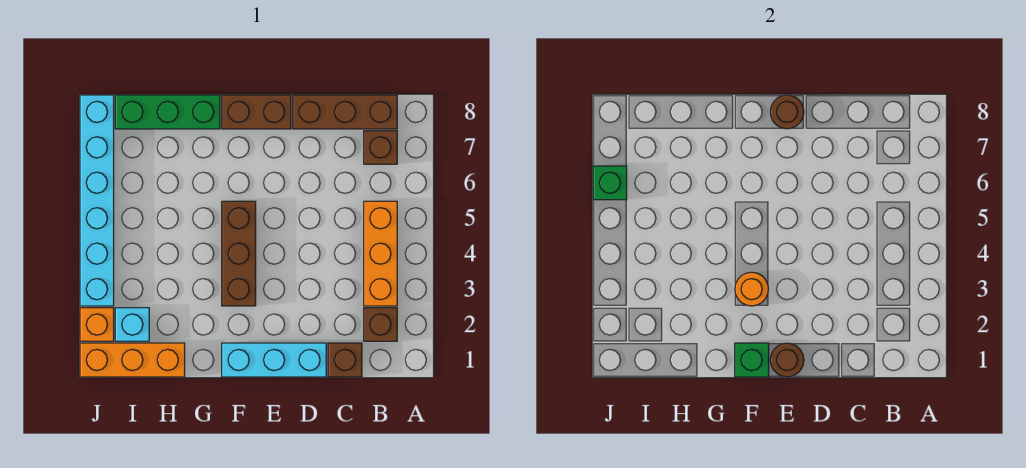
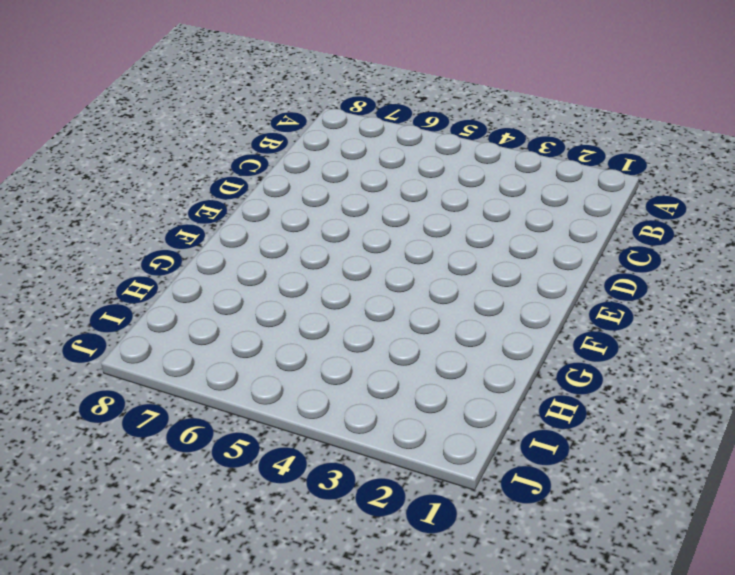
none -> brown brick B2 level 1
none -> orange brick B3:B5 level 1
none -> brown brick B7 level 1

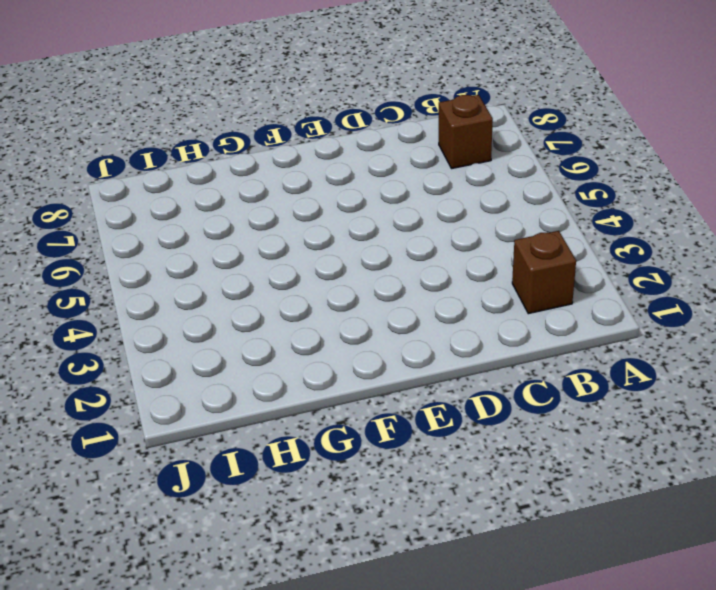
none -> orange brick B3:B5 level 1
none -> brown brick B8:D8 level 1
none -> brown brick C1 level 1

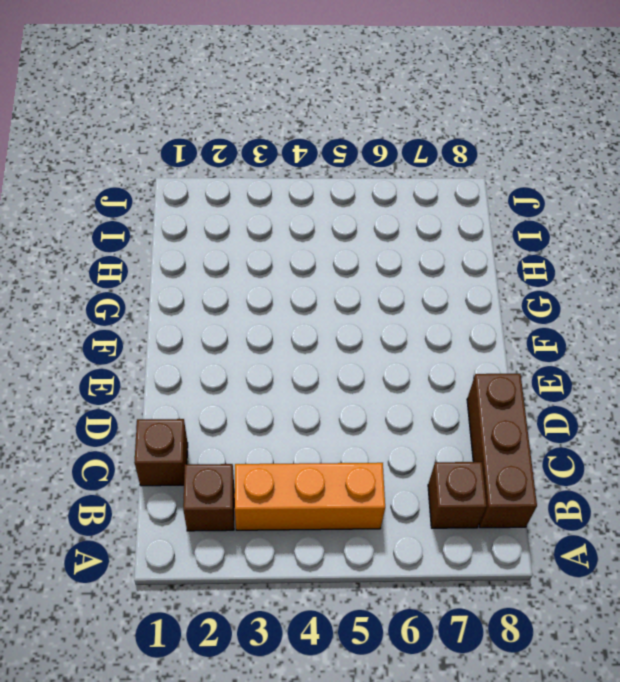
none -> cyan brick D1:F1 level 1
none -> brown brick E8:F8 level 1
none -> brown brick F3:F5 level 1

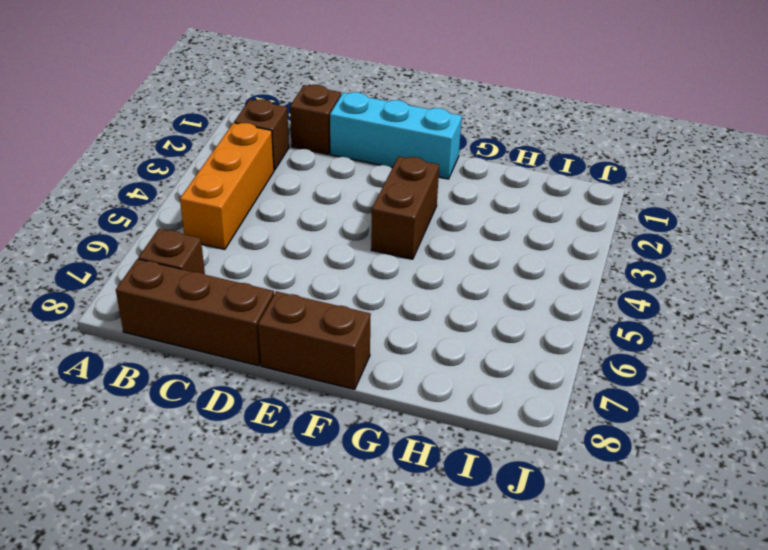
brown brick F3:F4 level 1 -> brown brick F3:F5 level 1
none -> green brick G8:I8 level 1
none -> orange brick H1:J1 level 1
none -> cyan brick I2 level 1

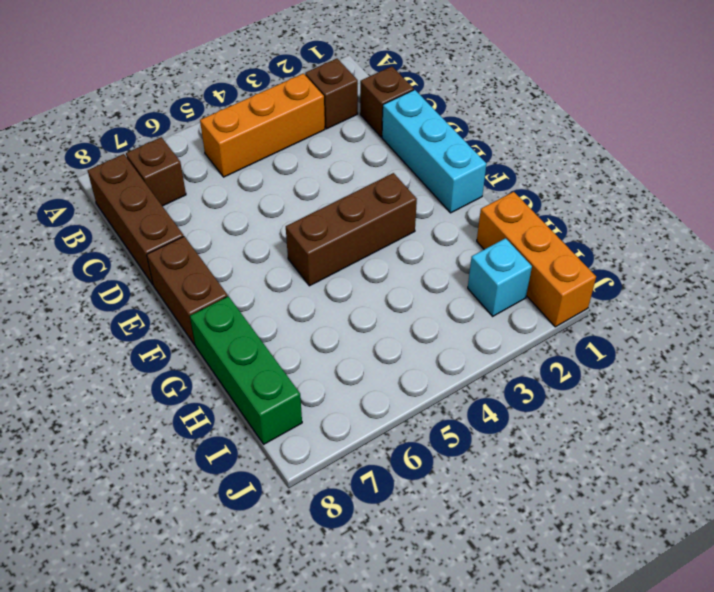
none -> orange brick J2 level 1
none -> cyan brick J3:J8 level 1
none -> brown round brick E1 level 2

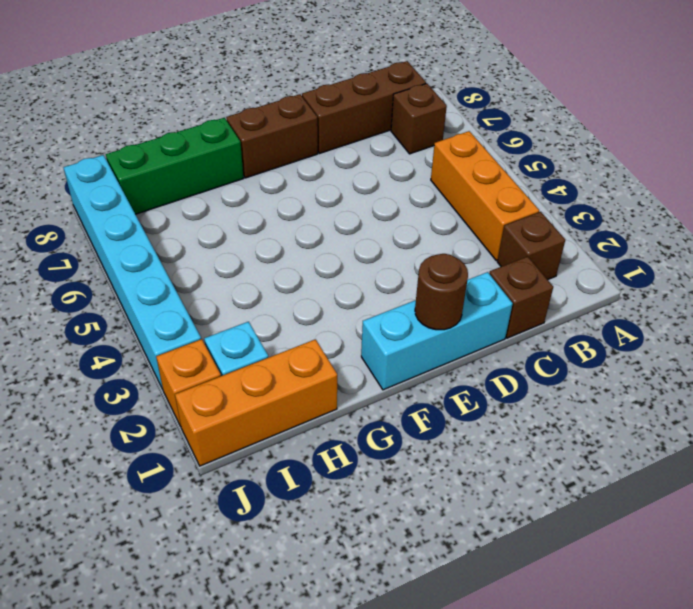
none -> brown brick F3:F5 level 1
none -> brown round brick E8 level 2
none -> green brick F1 level 2

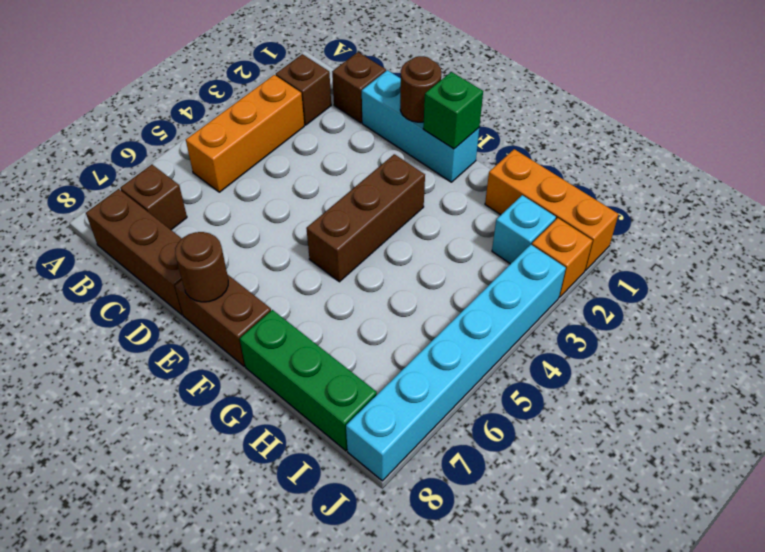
none -> orange round brick F3 level 2
none -> green brick J6 level 2

